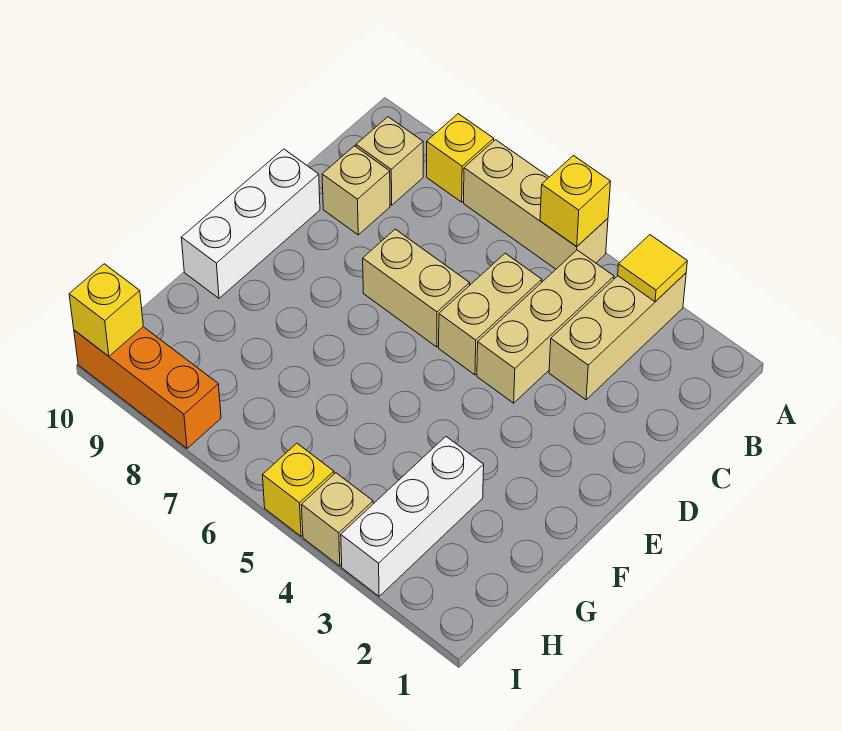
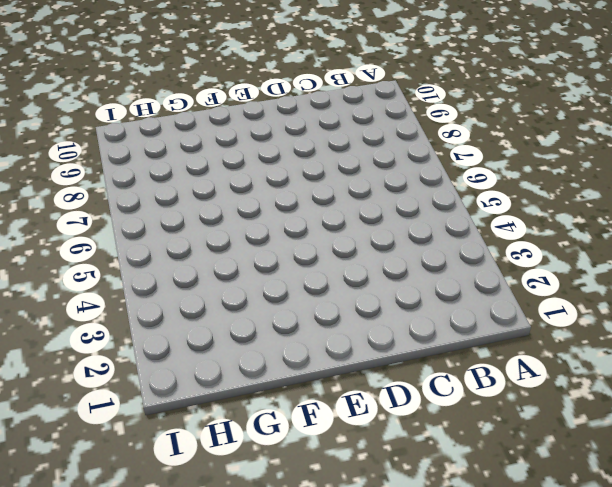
none -> tan brick A3:C3 level 1
none -> tan brick A5:A7 level 1
none -> yellow brick A8 level 1

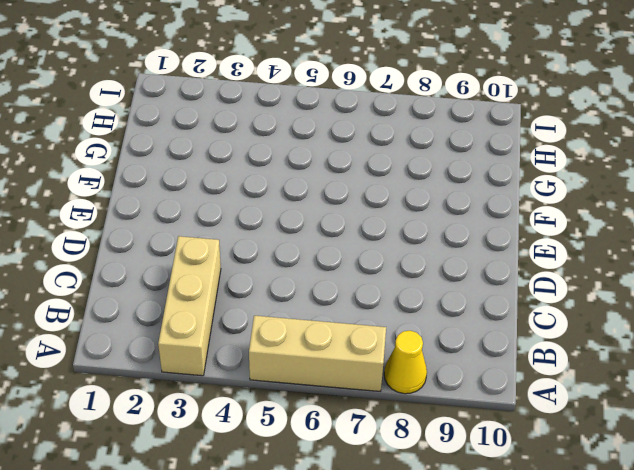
yellow cone A8 level 1 -> yellow brick A8 level 1
none -> tan brick B4:D4 level 1
none -> tan brick B9 level 1
none -> tan brick C5:D5 level 1

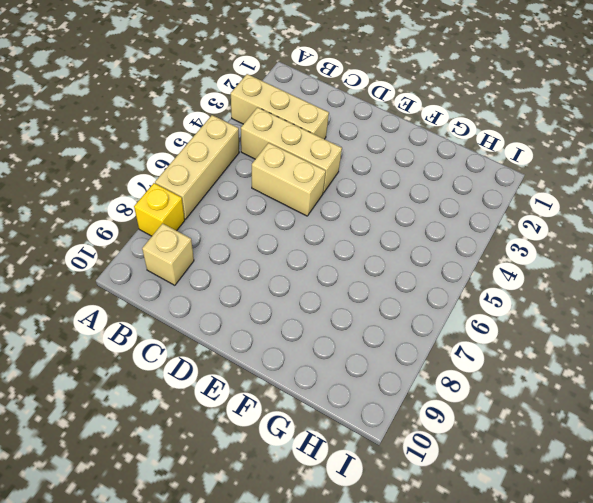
none -> tan brick C9 level 1
none -> tan brick D6:D7 level 1
none -> white brick D10:F10 level 1

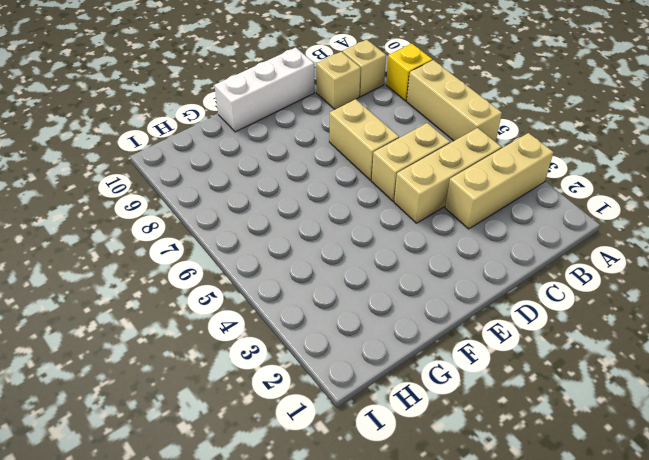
none -> white brick G3:I3 level 1
none -> tan brick I4 level 1
none -> yellow brick I5 level 1

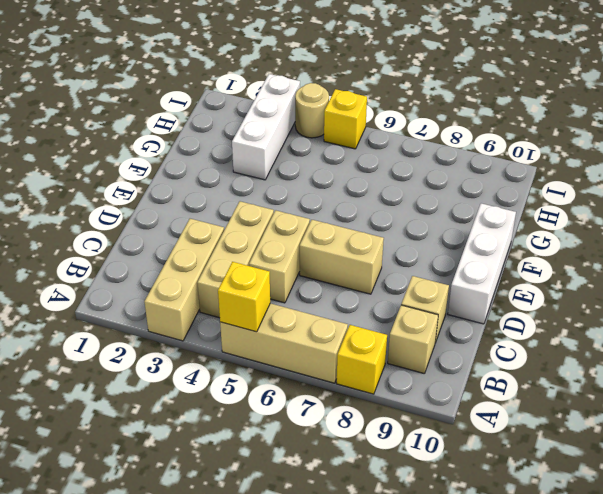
tan round brick I4 level 1 -> tan brick I4 level 1
none -> orange brick I8:I10 level 1
none -> yellow tile A3 level 2
none -> yellow brick I10 level 2

